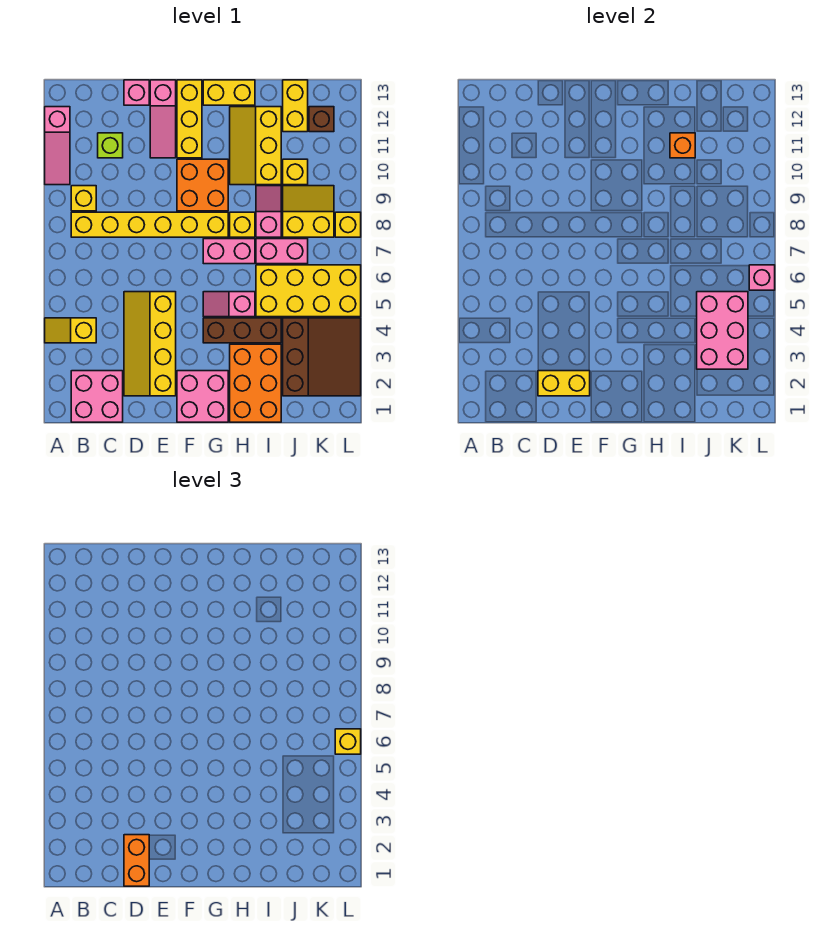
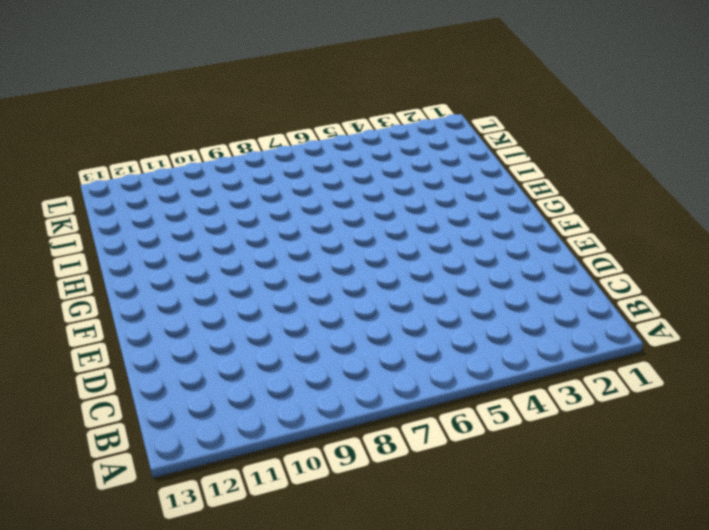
none -> yellow slope A4:B4 level 1 top B
none -> pink slope A10:A12 level 1 top 12
none -> pink brick B1:C2 level 1
none -> yellow brick B8:G8 level 1

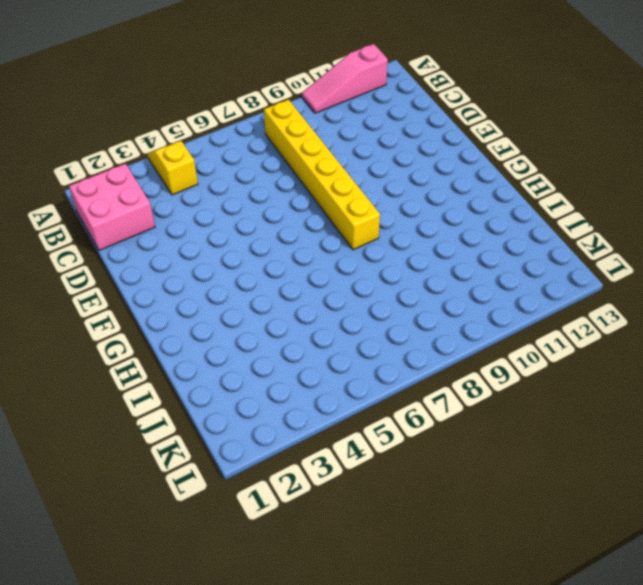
none -> yellow brick B9 level 1
none -> lime brick C11 level 1
none -> yellow slope D2:E5 level 1 top E
none -> pink brick D13 level 1

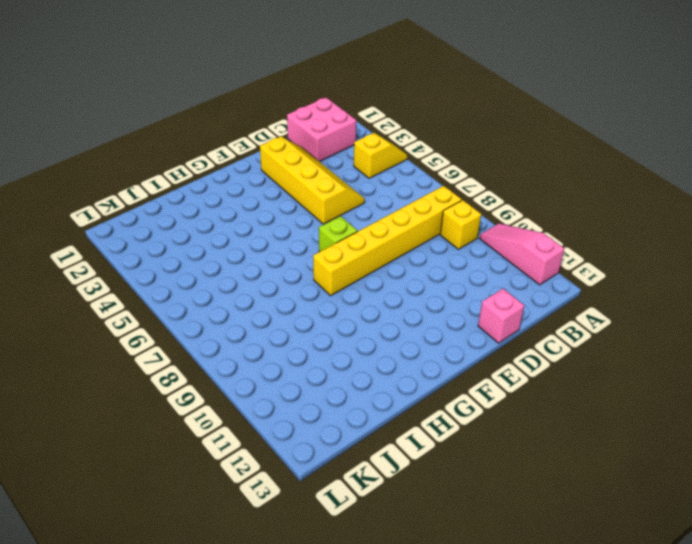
lime brick F7 level 1 -> lime brick C11 level 1
none -> pink slope E11:E13 level 1 top 13
none -> pink brick F1:G2 level 1
none -> orange brick F9:G10 level 1
none -> yellow brick F11:F13 level 1

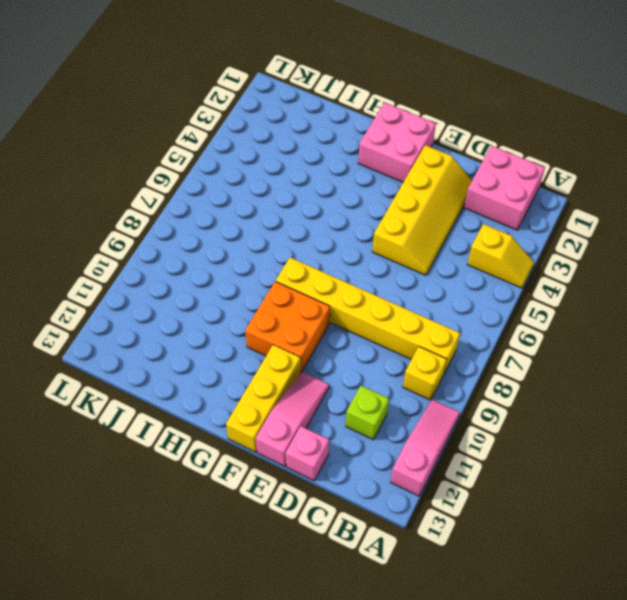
none -> brown brick G4:I4 level 1
none -> pink slope G5:H5 level 1 top H
none -> pink brick G7:H7 level 1
none -> yellow brick G13:H13 level 1

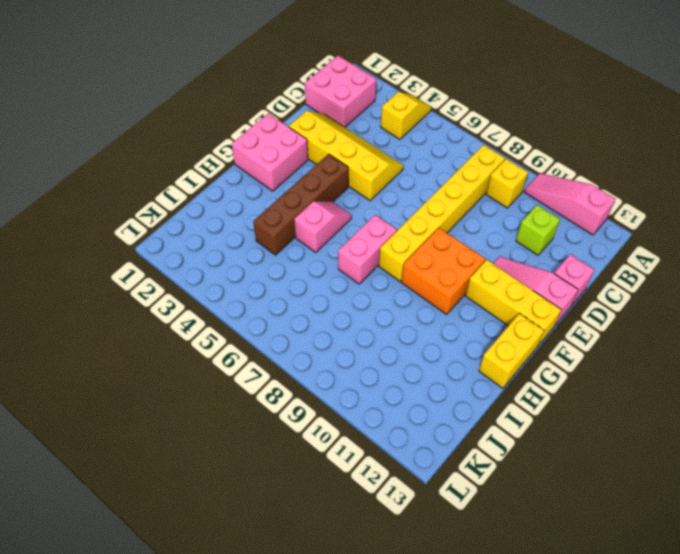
brown brick F4:I4 level 1 -> brown brick G4:I4 level 1
none -> orange brick H1:I3 level 1
none -> yellow brick H8 level 1
none -> yellow slope H10:I12 level 1 top I
none -> yellow brick I5:L6 level 1

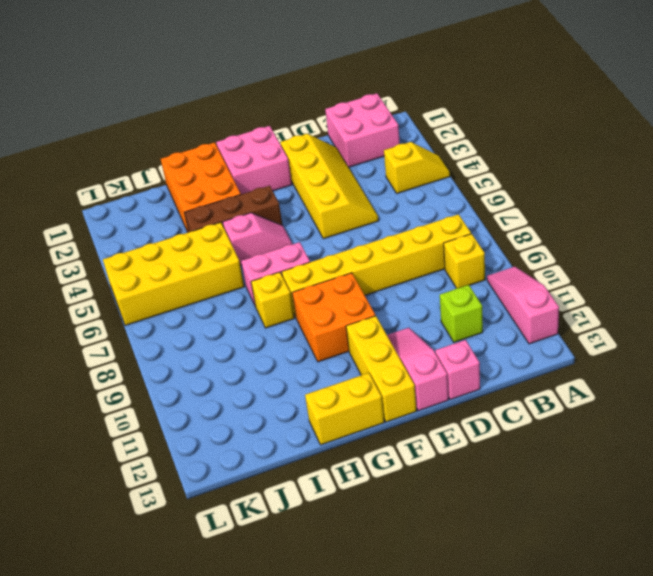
none -> yellow slope H10:I12 level 1 top I
none -> pink brick I7:J7 level 1
none -> pink slope I8:I9 level 1 top 8
none -> brown slope J2:L4 level 1 top J

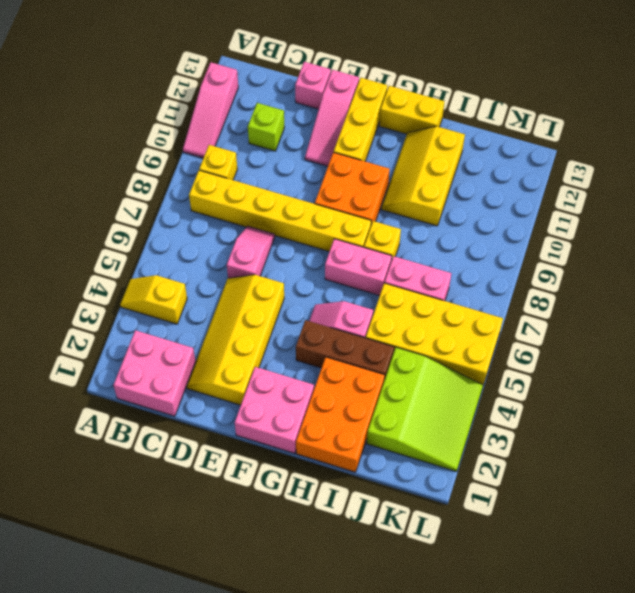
pink slope D6:D7 level 1 top 6 -> pink slope I8:I9 level 1 top 8
lime slope J2:L4 level 1 top J -> brown slope J2:L4 level 1 top J
none -> yellow slope J8:K9 level 1 top 8
none -> yellow brick J10 level 1
none -> yellow brick J12:J13 level 1
none -> brown brick K12 level 1

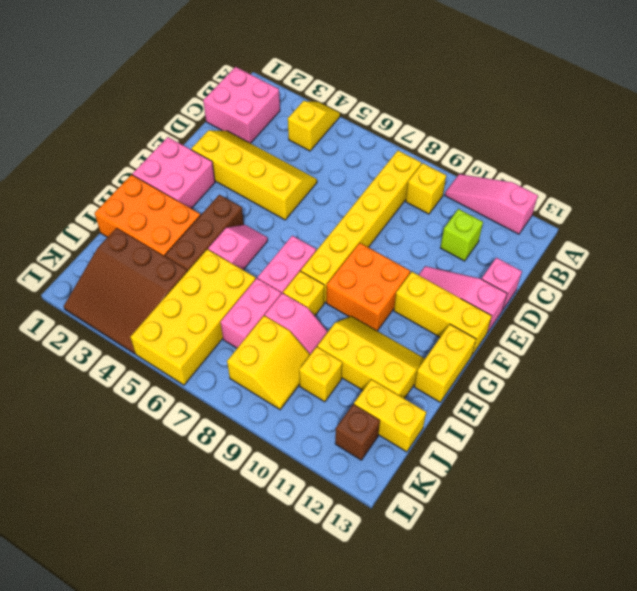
none -> yellow brick L8 level 1
none -> yellow brick D2:E2 level 2
none -> orange brick I11 level 2
none -> pink brick J3:K5 level 2

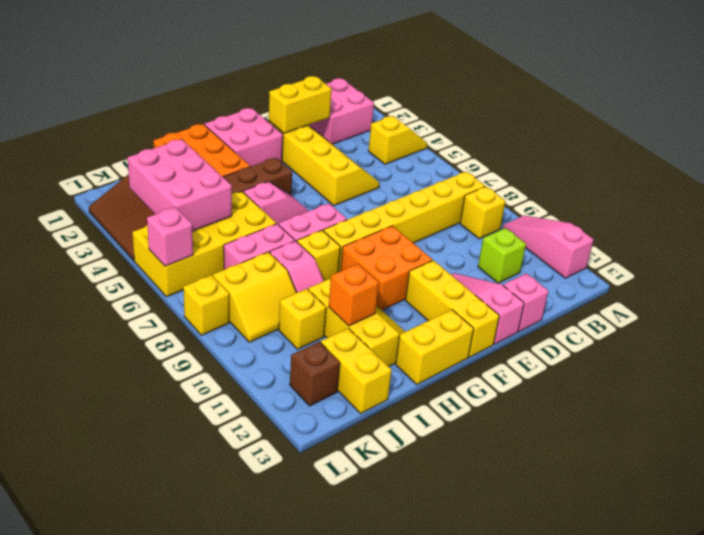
none -> orange brick D1:D2 level 3
none -> yellow brick L6 level 3

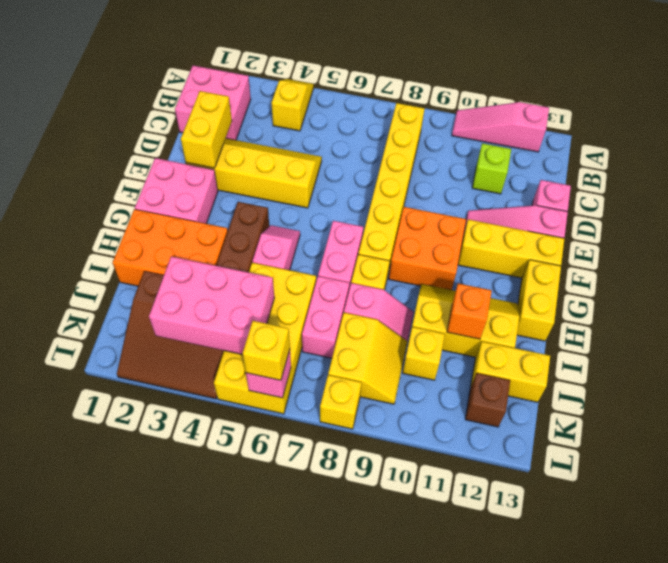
none -> yellow brick B9 level 1
none -> orange brick D1:D2 level 3

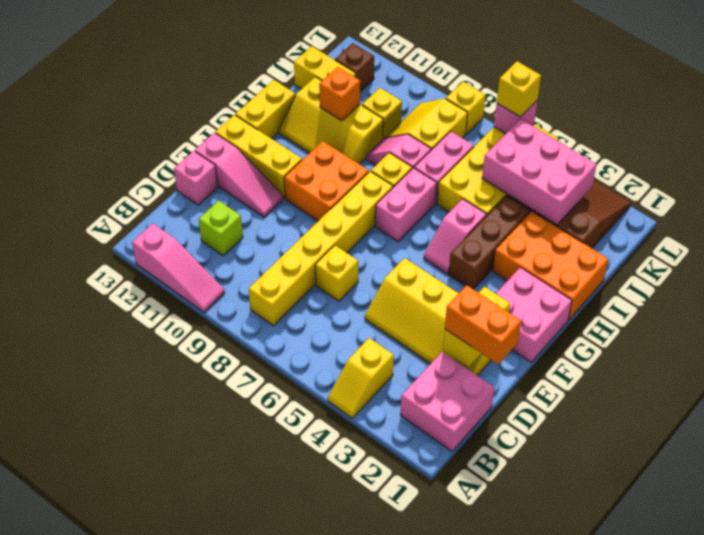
yellow brick D7 level 1 -> yellow brick B9 level 1

